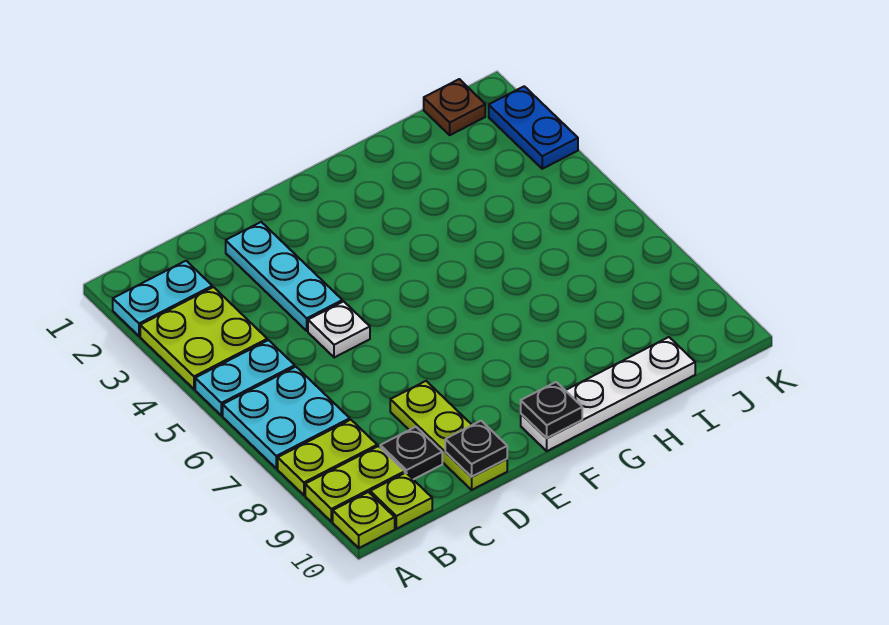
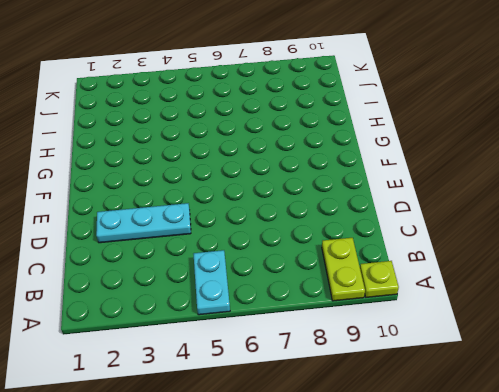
none -> cyan plate A2:B2 level 1
none -> lime plate A3:B4 level 1
none -> cyan plate A6:B7 level 1

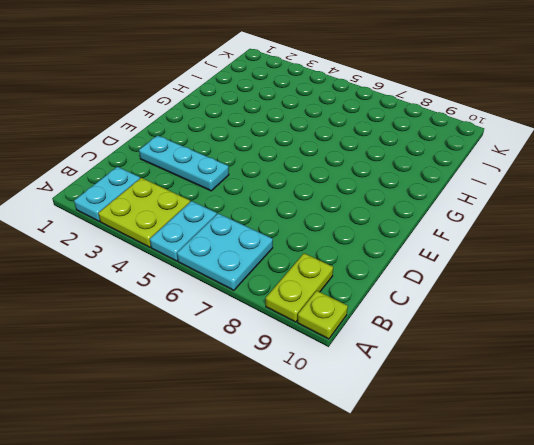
none -> lime plate A8:B8 level 1
none -> lime plate B10 level 1
none -> black plate C9 level 1

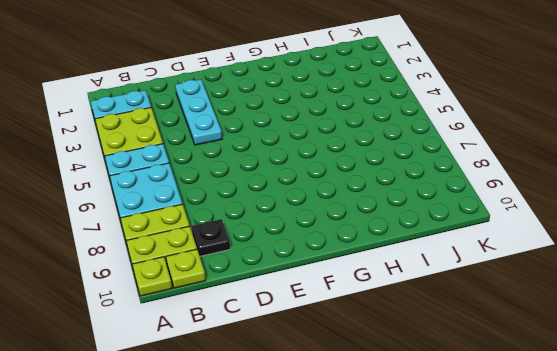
none -> white plate D5 level 1
none -> lime plate D8:D10 level 1
none -> white plate F10:I10 level 1

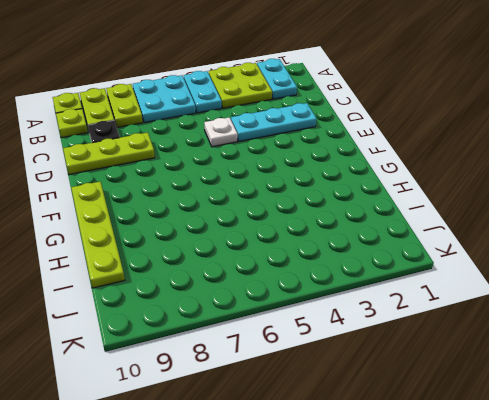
lime plate F10:I10 level 1 -> white plate F10:I10 level 1
none -> brown plate J1 level 1
none -> blue plate K2:K3 level 1
none -> black plate D10 level 2

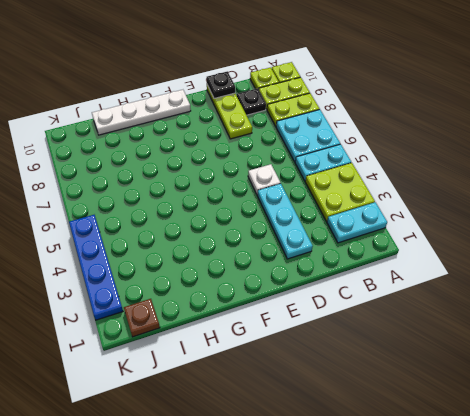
blue plate K2:K5 level 1 -> blue plate K2:K3 level 1
none -> black plate F10 level 2

